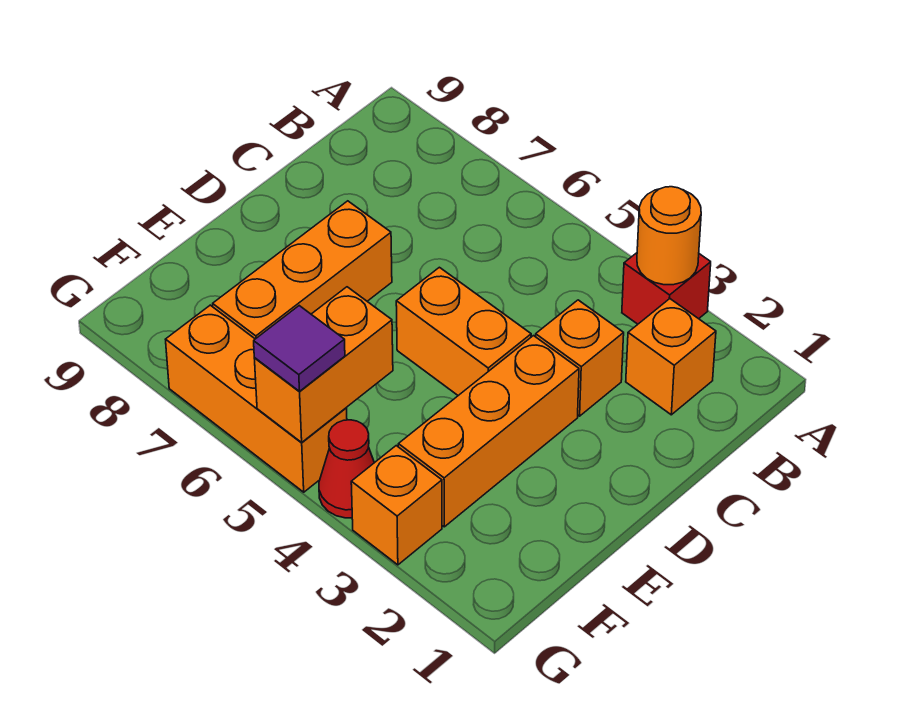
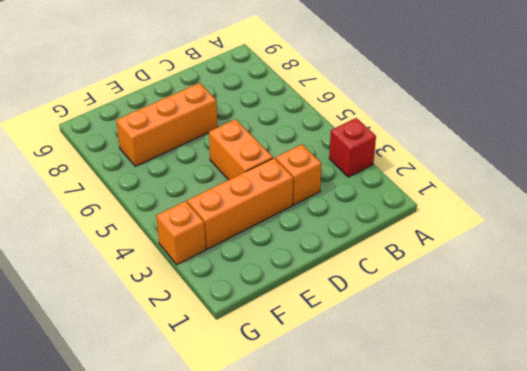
none -> orange brick B2 level 1
none -> red cone G4 level 1
none -> orange brick G5:G7 level 1

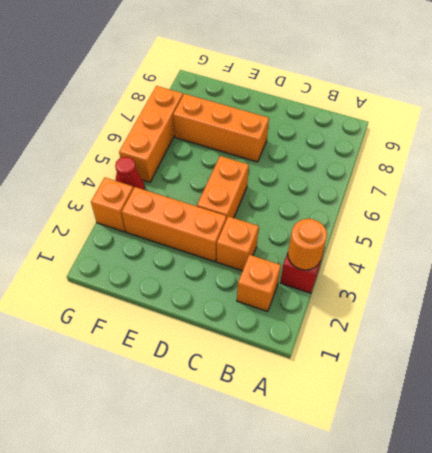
none -> orange brick F5:G5 level 2
none -> purple tile G5 level 3

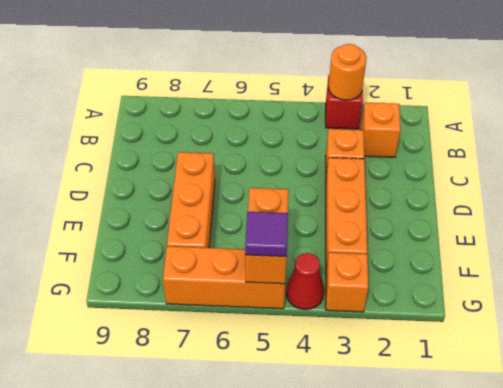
none -> orange brick D4:D5 level 1

